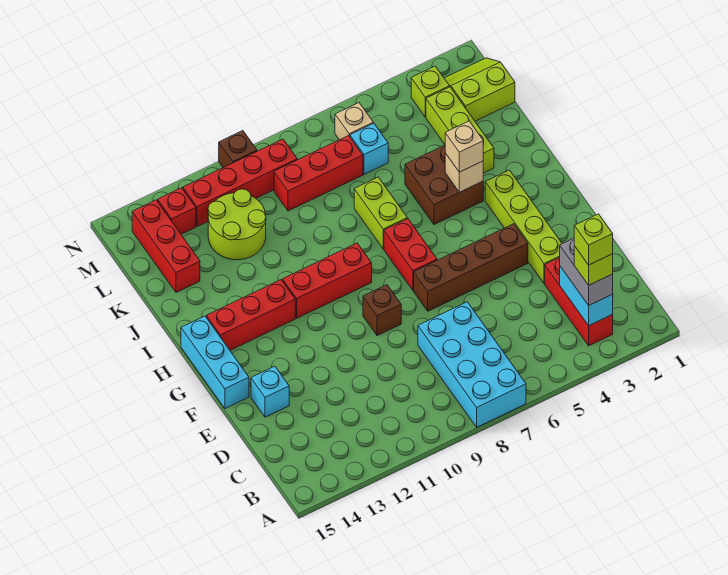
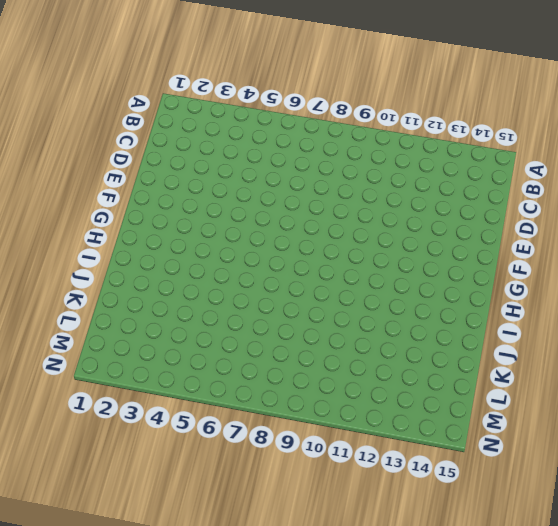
none -> cyan brick A7:D8 level 1
none -> red brick B3:D3 level 1
none -> lime brick E3:H3 level 1

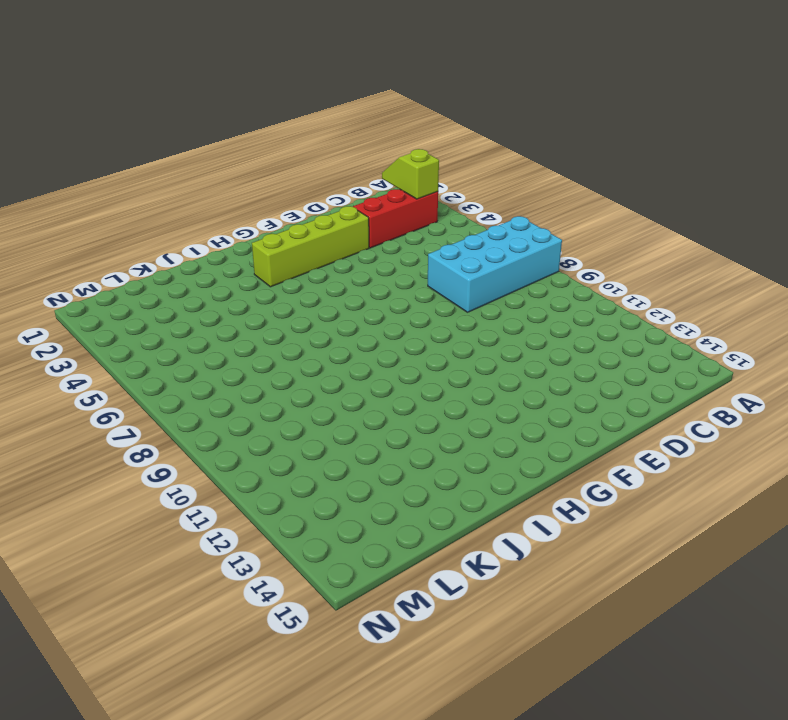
lime slope B2:B3 level 2 top 3 -> cyan brick B3:C3 level 2
none -> cyan brick E14 level 1
none -> brown brick F4:F7 level 1
none -> brown brick F9 level 1

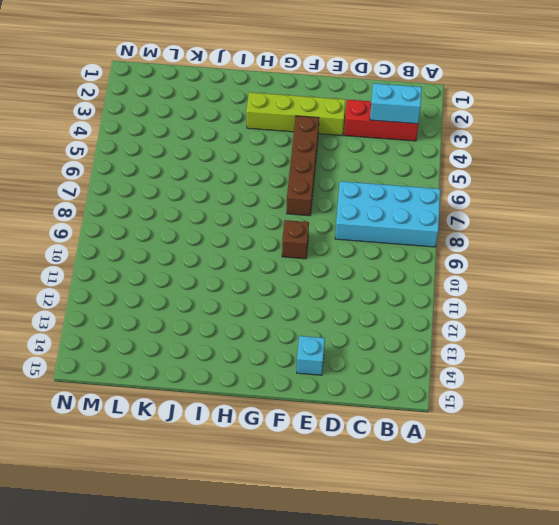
none -> cyan brick F15:H15 level 1
none -> red brick G7:H7 level 1
none -> red brick H9:H11 level 1

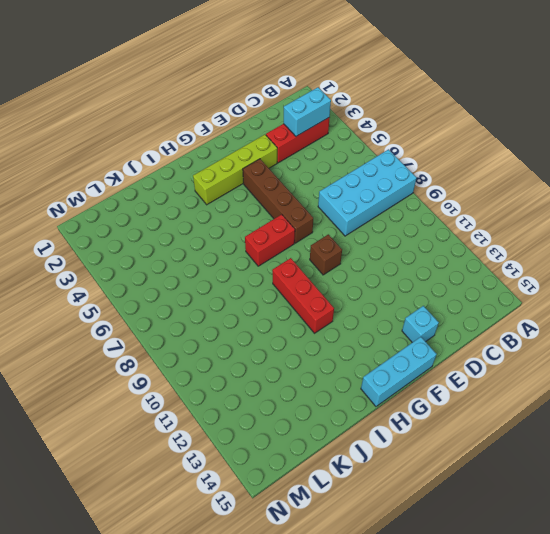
none -> red brick H12:H14 level 1
none -> brown brick I4:J5 level 1
none -> lime brick I7:J7 level 1

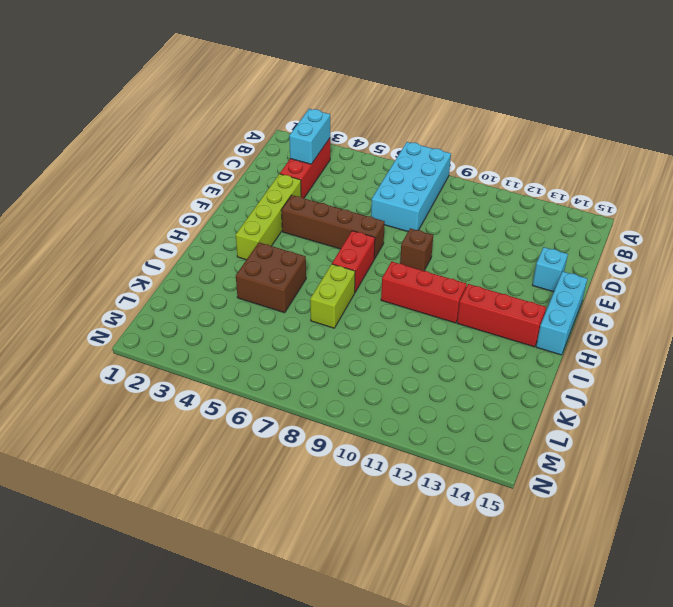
none -> lime brick J3:L3 level 1
none -> lime round brick K11:L12 level 1
none -> red brick K14:M14 level 1

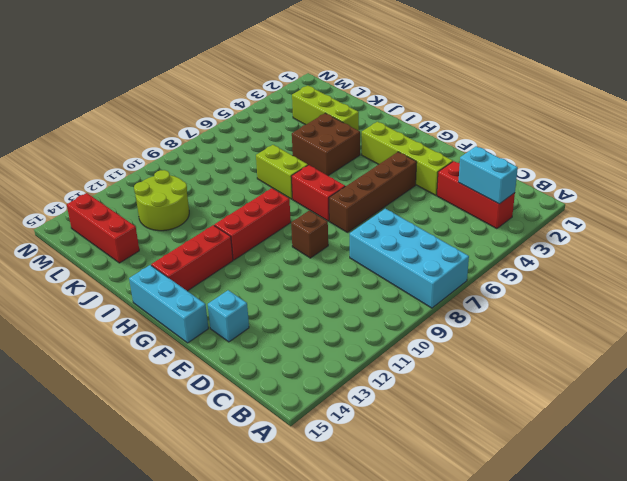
none -> lime slope L1:M2 level 1 top L
none -> cyan brick L6 level 1
none -> red brick L7:L9 level 1

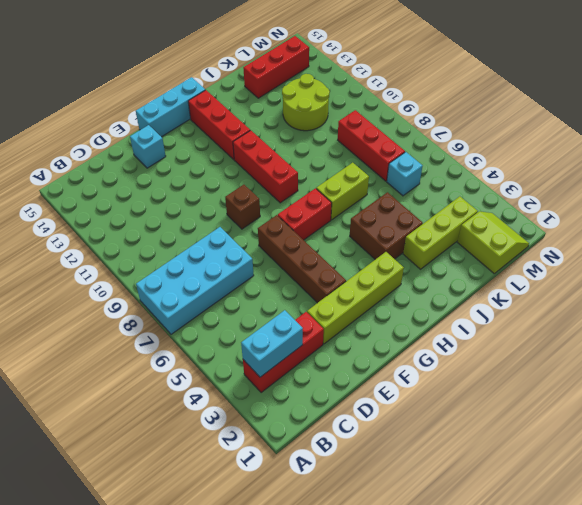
none -> lime brick M3 level 1
none -> tan brick M6 level 1
none -> red brick M9:M12 level 1

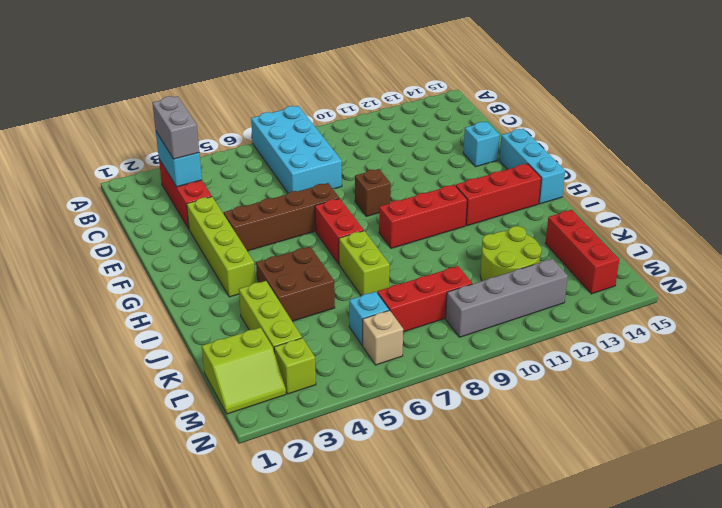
grey brick M9:M12 level 1 -> red brick M9:M12 level 1
none -> red brick M13 level 1
none -> brown brick N10 level 1
none -> tan brick I4 level 2

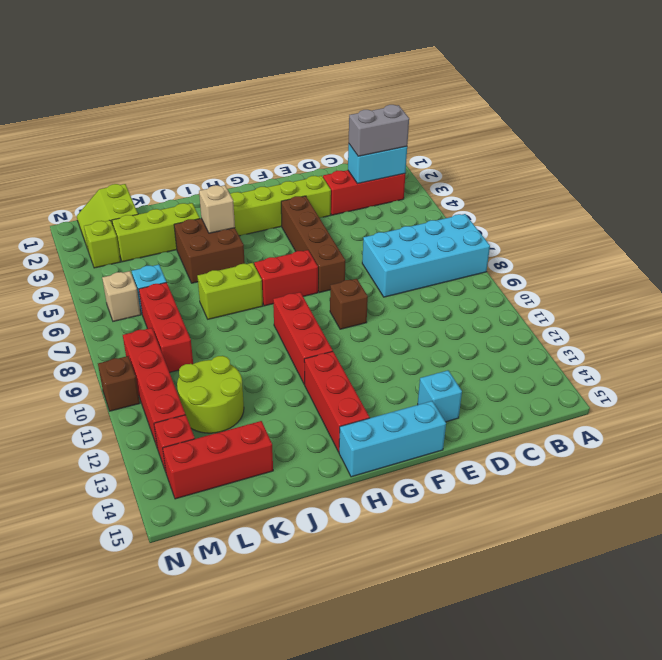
none -> tan brick I4 level 3
none -> lime brick B3 level 4
none -> lime brick B3 level 5

